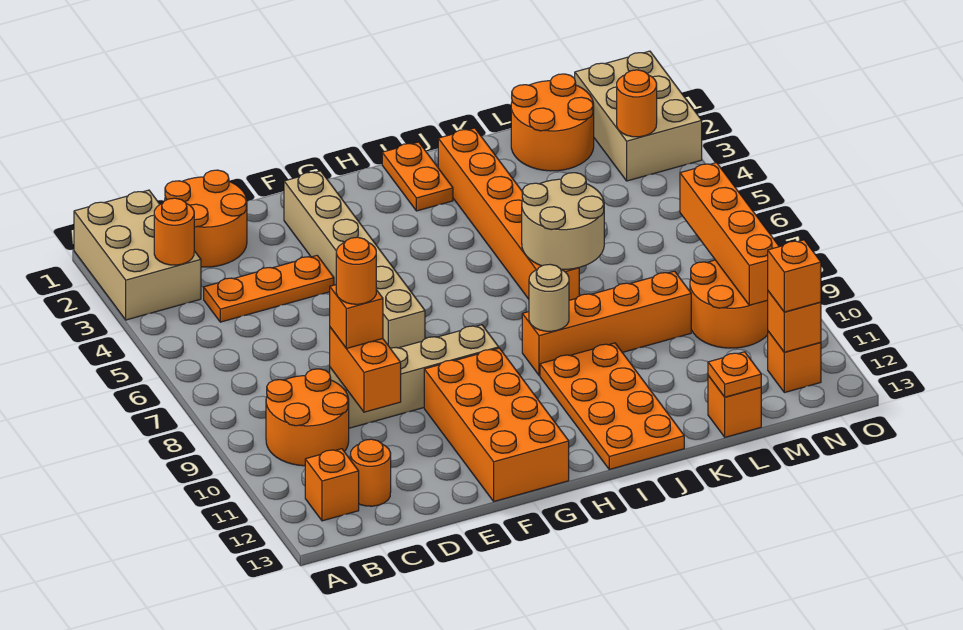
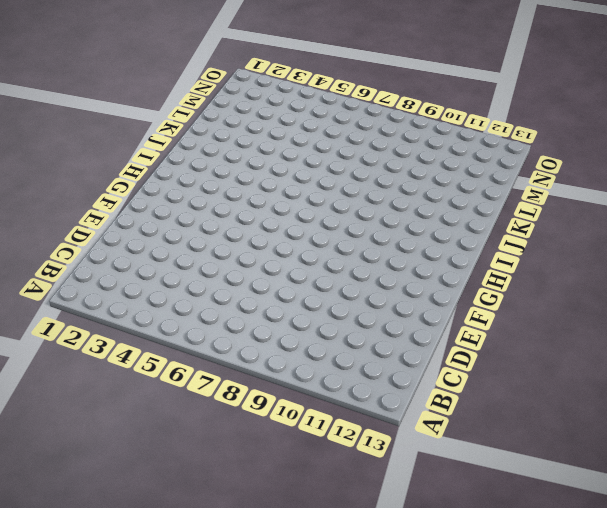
none -> tan brick A1:B3 level 1
none -> orange round brick B9:C10 level 1
none -> orange brick B12 level 1

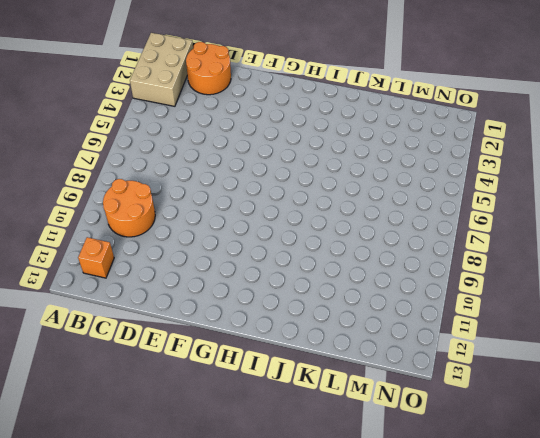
none -> orange plate C4:E4 level 1
none -> orange round brick C12 level 1
none -> tan brick D9:G9 level 1

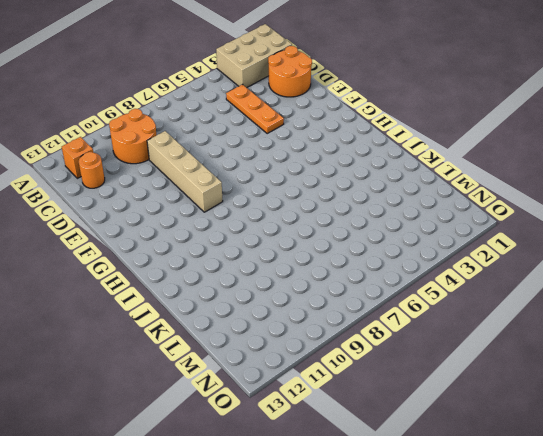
none -> tan brick F2:F7 level 1
none -> orange brick F10:G13 level 1
none -> orange plate I1:I2 level 1

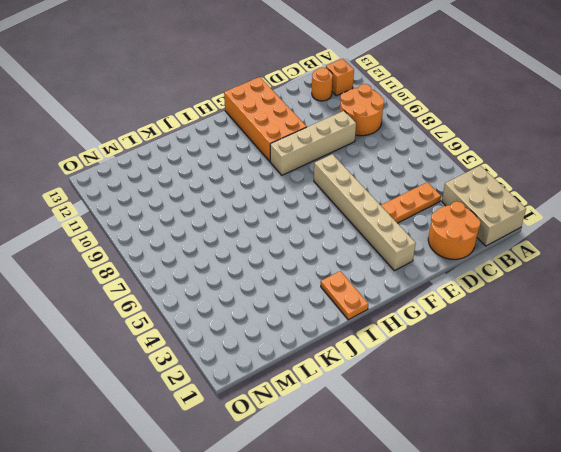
none -> orange brick I9:L9 level 1
none -> orange plate I10:J13 level 1
none -> orange brick J2:J7 level 1

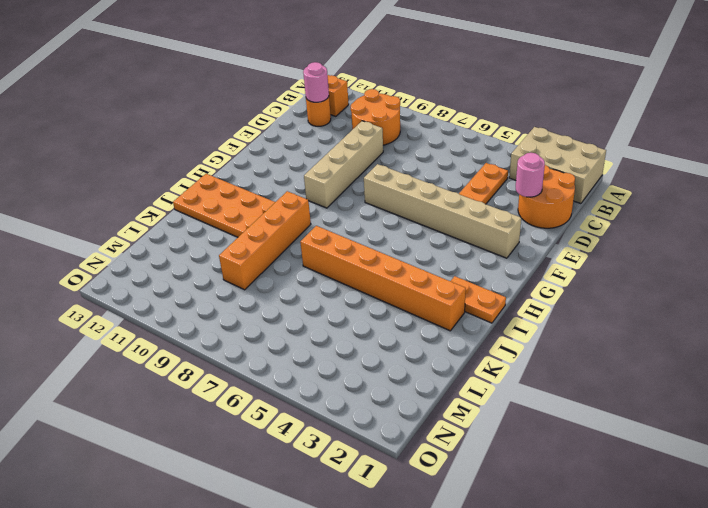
pink round brick C12 level 2 -> none
pink round brick D2 level 2 -> none
none -> orange brick F10:G13 level 1
none -> orange round brick L1:M2 level 1
none -> orange brick L13 level 1

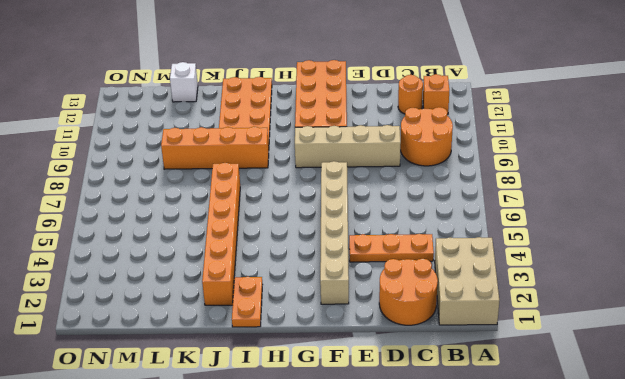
white brick L13 level 1 -> orange brick L13 level 1
none -> orange round brick L1:M2 level 1
none -> orange round brick M9:N10 level 1
none -> tan brick N1:O3 level 1

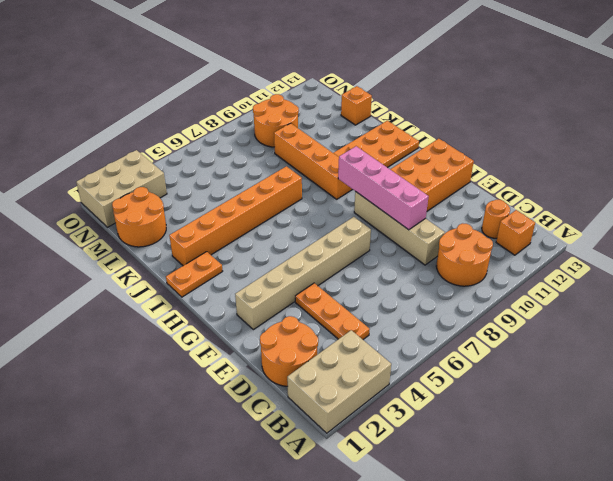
pink brick E9:H9 level 2 -> none
none -> orange brick N12 level 1
none -> orange round brick B3 level 2
none -> orange brick D9:D10 level 2

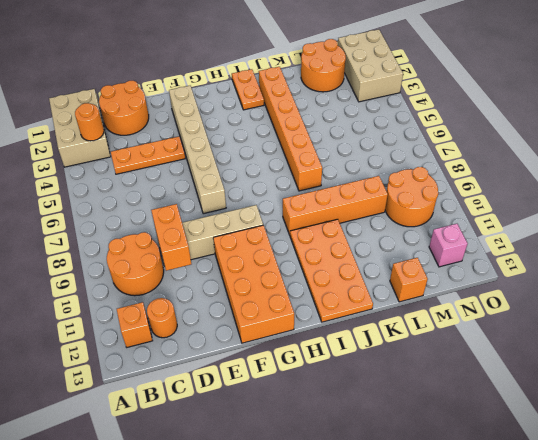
pink brick N12 level 1 -> orange brick N12 level 1
none -> tan round brick I9 level 2
none -> tan round brick J6:K7 level 2
none -> orange plate L13 level 2

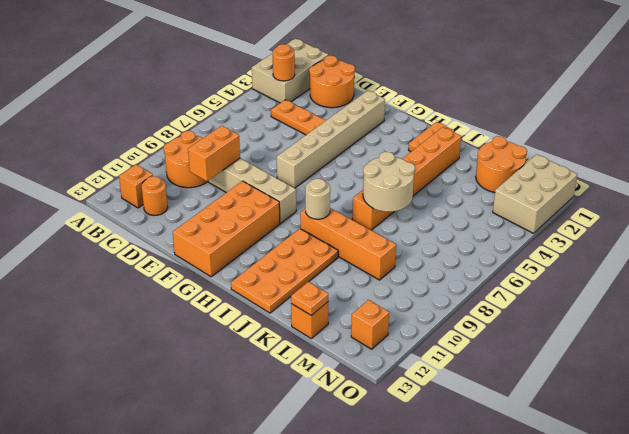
none -> orange round brick M9:N10 level 1
none -> orange round brick N3 level 2
none -> orange brick N7:N10 level 2

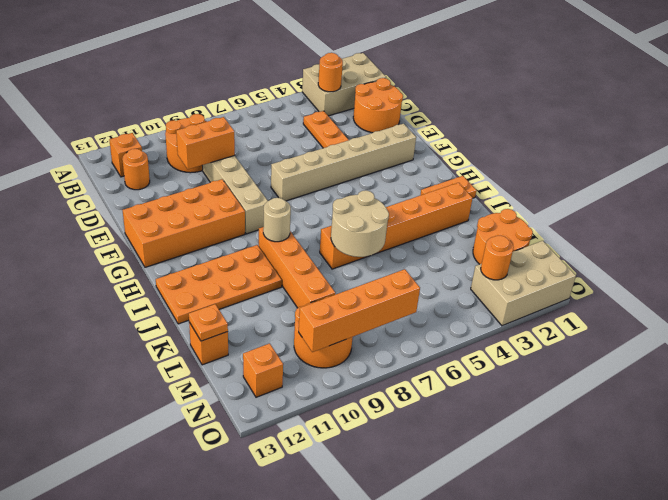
none -> orange brick N12 level 2
none -> orange brick D9 level 3
none -> orange brick N12 level 3

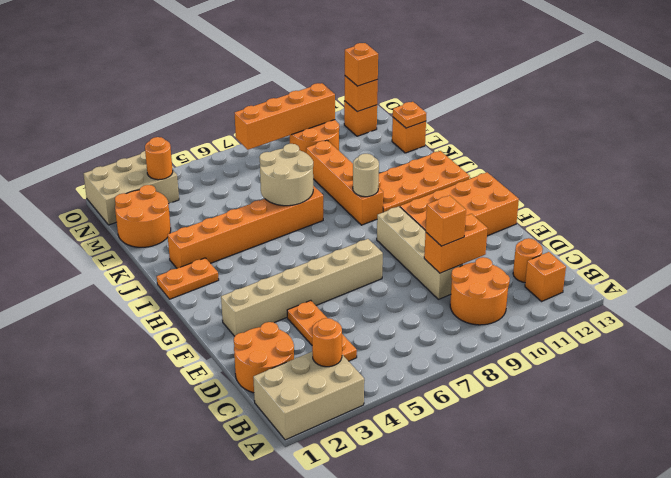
none -> orange round brick D9 level 4

